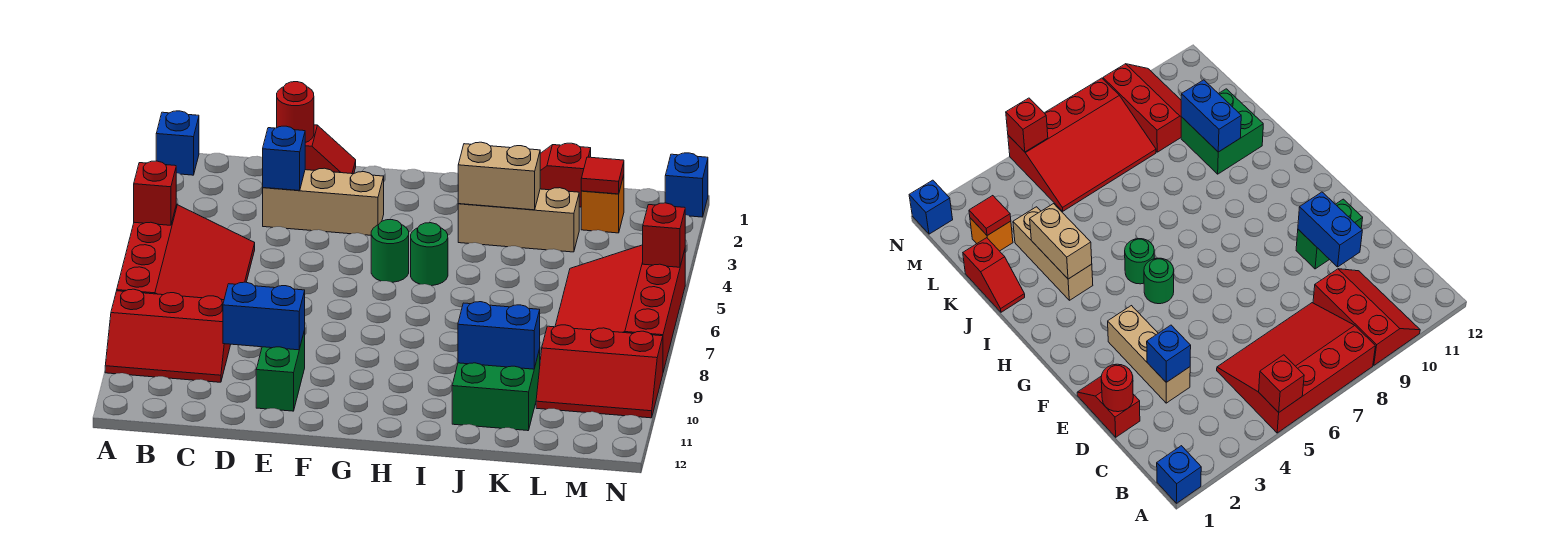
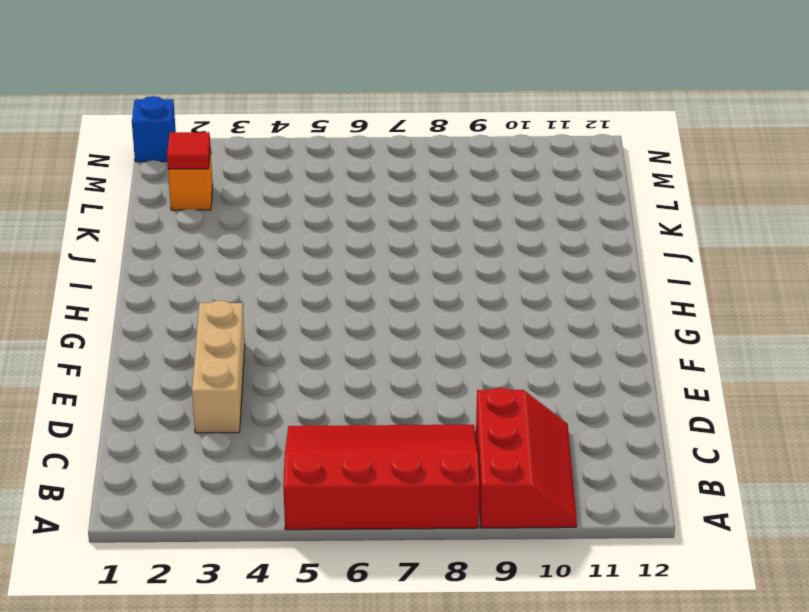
none -> blue brick A1 level 1
none -> red slope D1:E1 level 1 top D
none -> green brick E10:E11 level 1

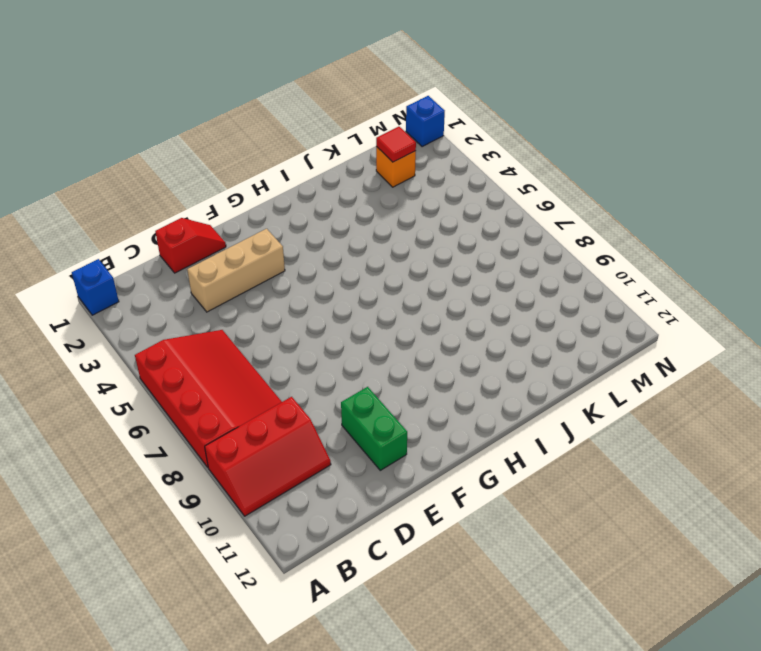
none -> green round brick G5 level 1
none -> green round brick H5 level 1
none -> tan brick I3:K3 level 1

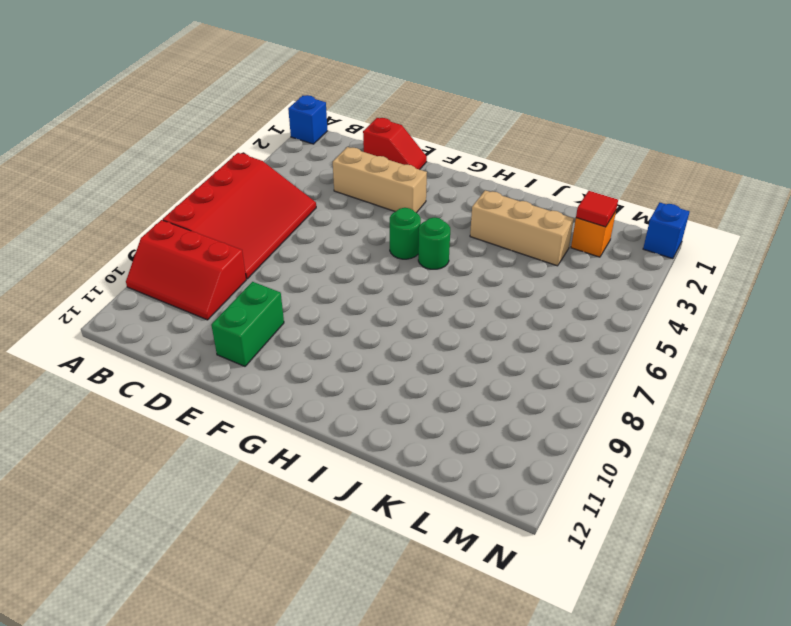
none -> red slope J1:K1 level 1 top K
none -> green brick J10:K11 level 1
none -> red slope L5:N8 level 1 top N

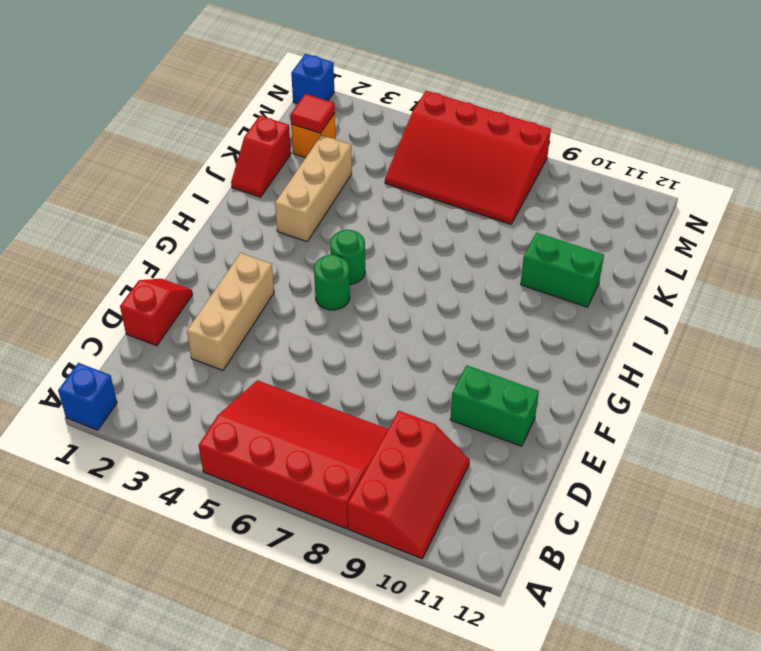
green brick J10:J11 level 1 -> green brick J10:K11 level 1
none -> red slope L9:N10 level 1 top 9
none -> red brick A5 level 2
none -> red round brick D1 level 2

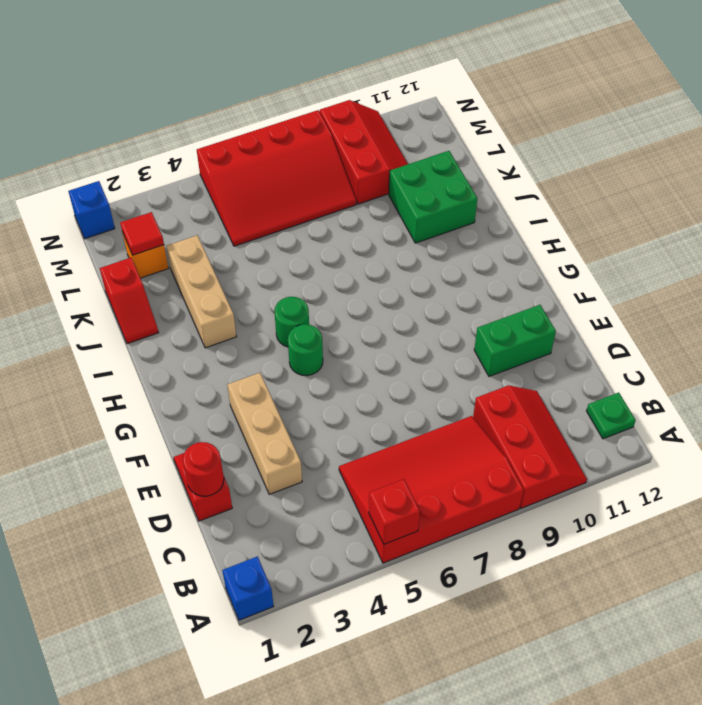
green plate B12 level 1 -> none
none -> blue brick D3 level 2
none -> blue brick D10:E10 level 2
none -> tan brick I3:J3 level 2

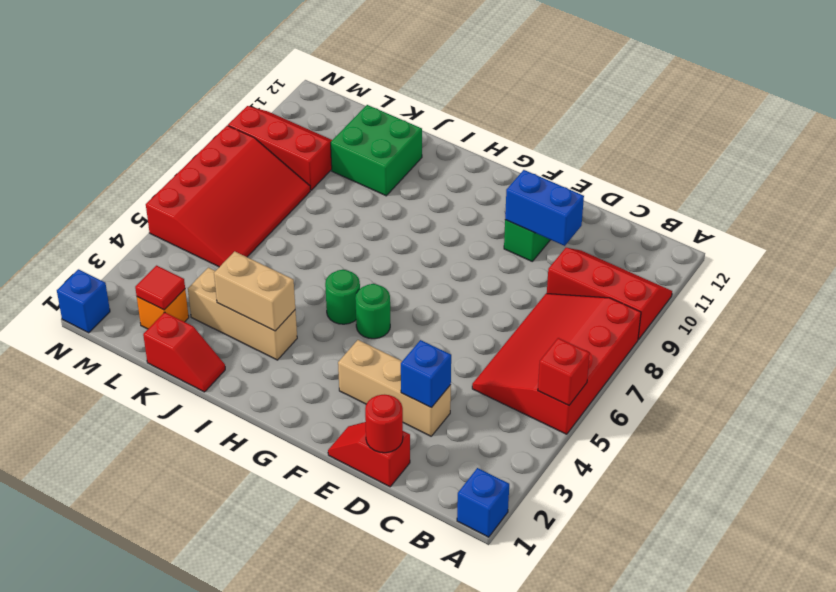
none -> blue brick J10:K10 level 2
none -> red brick N5 level 2

